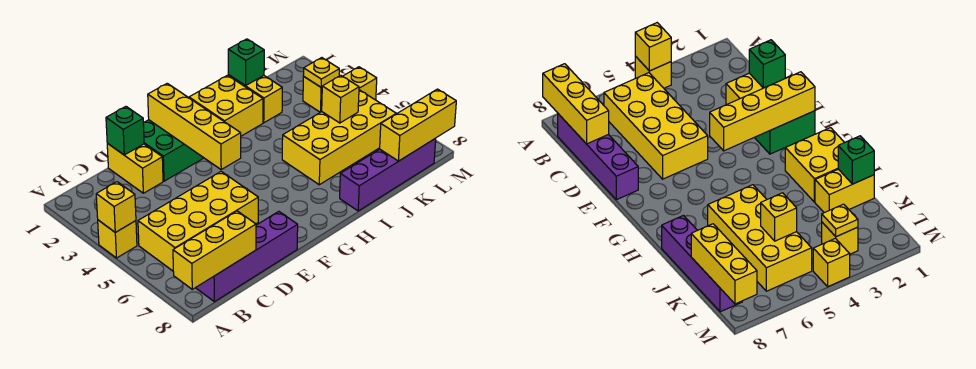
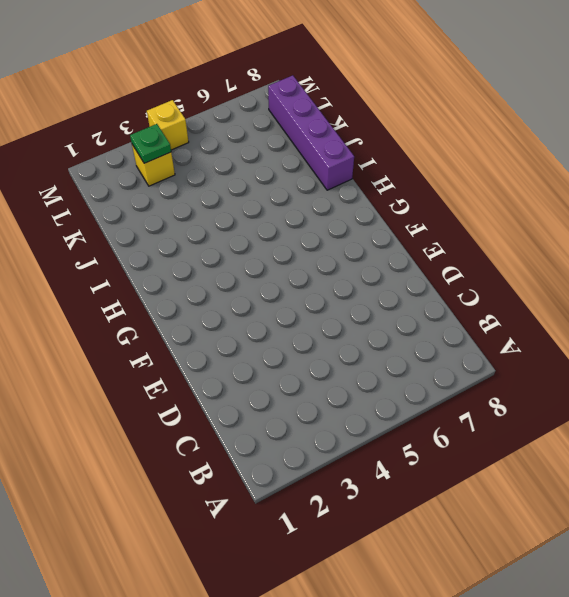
green plate L3 level 2 -> yellow plate L3 level 2
none -> yellow brick A4 level 1
none -> yellow brick B5:E6 level 1
none -> purple brick B8:E8 level 1

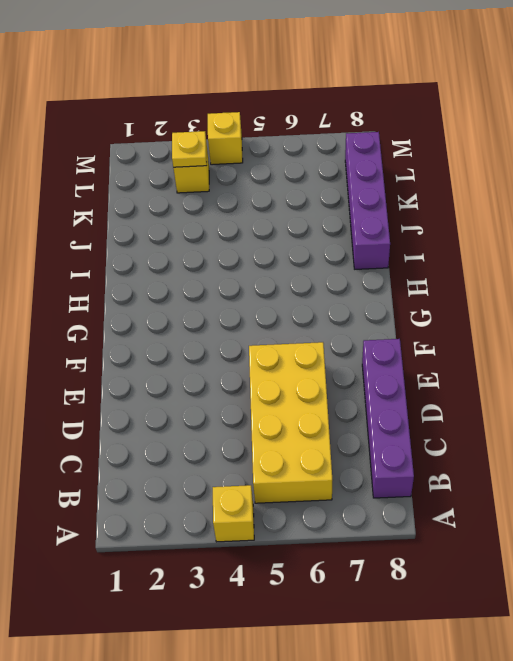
none -> yellow brick D1:D2 level 1
none -> green brick E1:F2 level 1
none -> yellow brick H1:I2 level 1

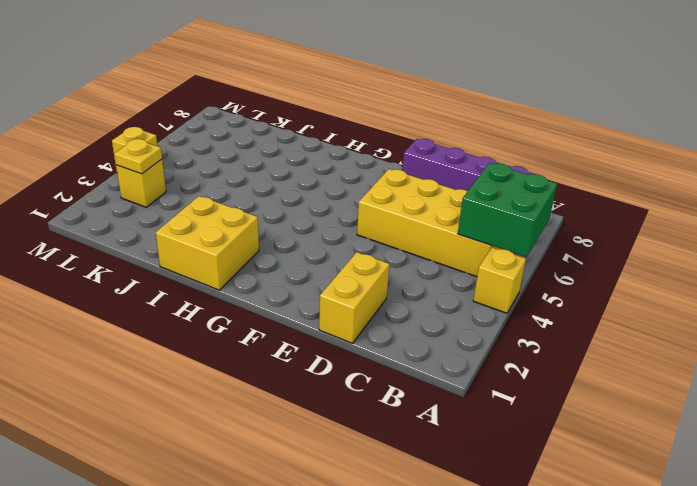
green brick A5:B6 level 2 -> green brick E1:F2 level 1
none -> yellow brick I5:L6 level 1
none -> purple brick I8:L8 level 1
none -> yellow brick J1:J2 level 1

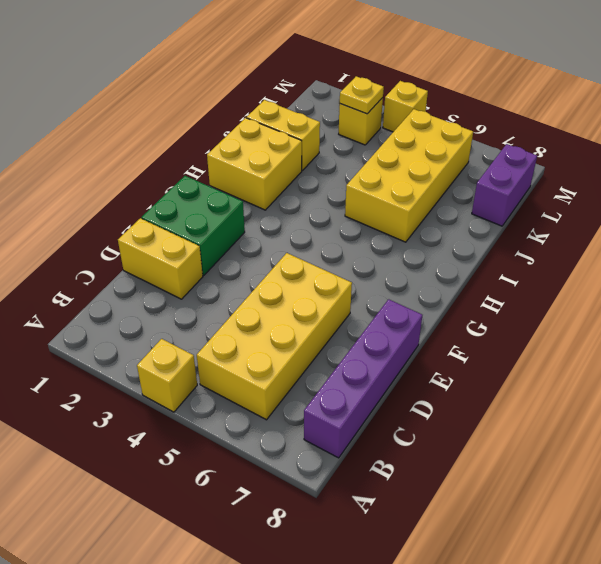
purple brick K8:L8 level 1 -> purple brick I8:L8 level 1
none -> yellow brick A4 level 2
none -> yellow brick A8:C8 level 2
none -> green brick D1 level 2

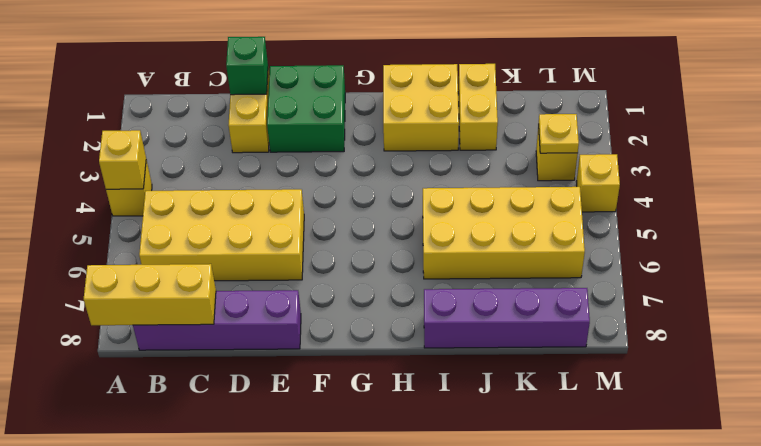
none -> yellow brick F1:F4 level 2
none -> green brick J1 level 2
none -> yellow brick K5 level 2

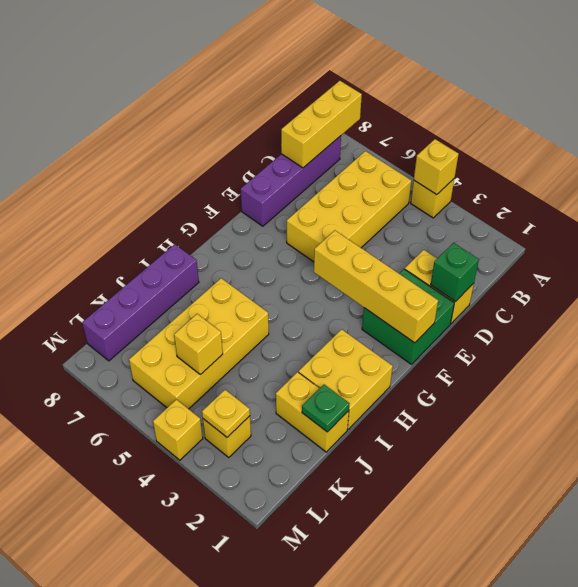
green plate J1 level 2 -> green brick J1 level 2
none -> yellow brick K8:M8 level 2

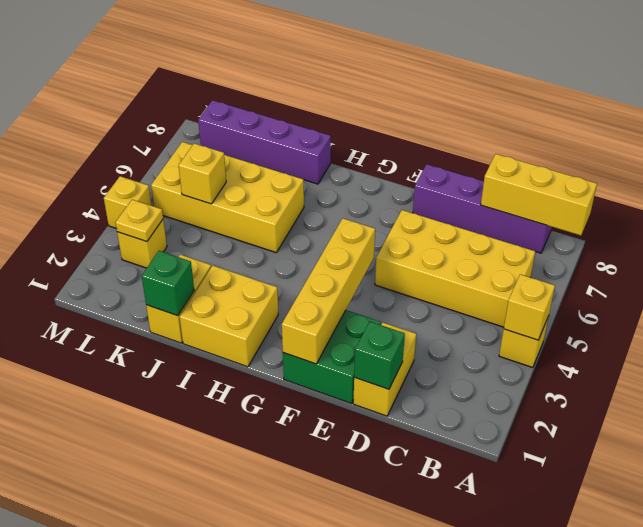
none -> yellow brick K8:M8 level 2

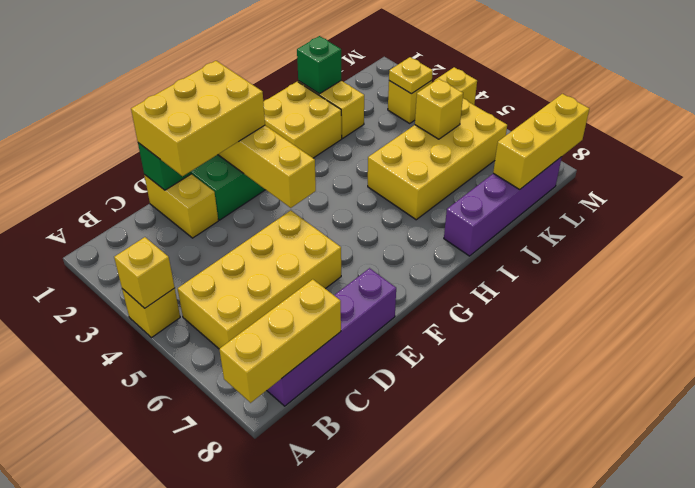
yellow brick D1:F2 level 3 -> none

